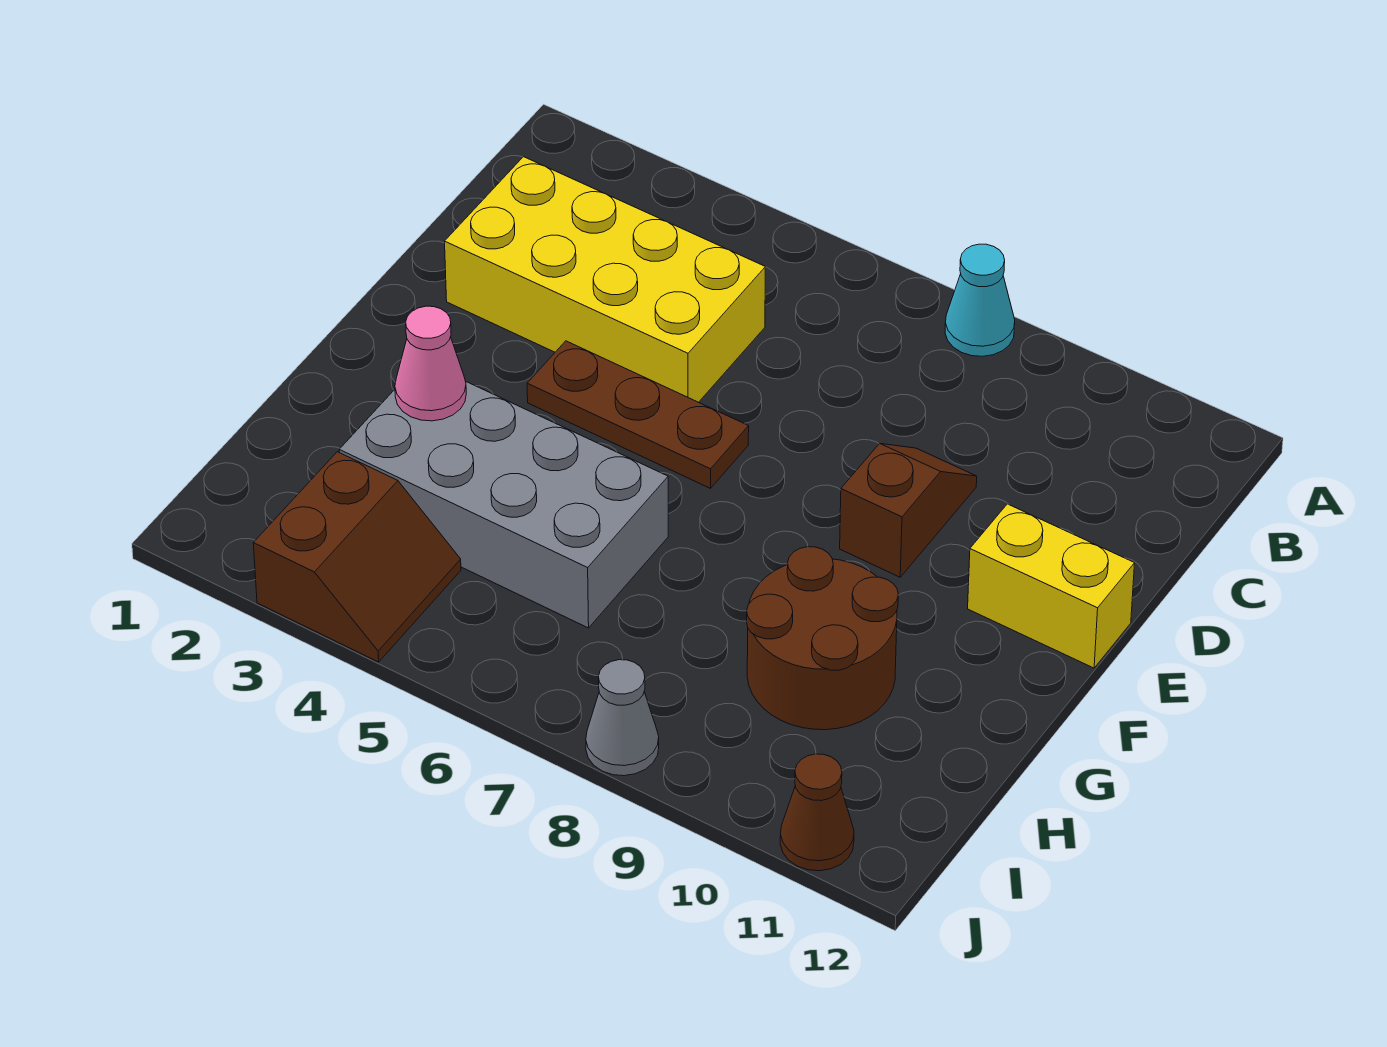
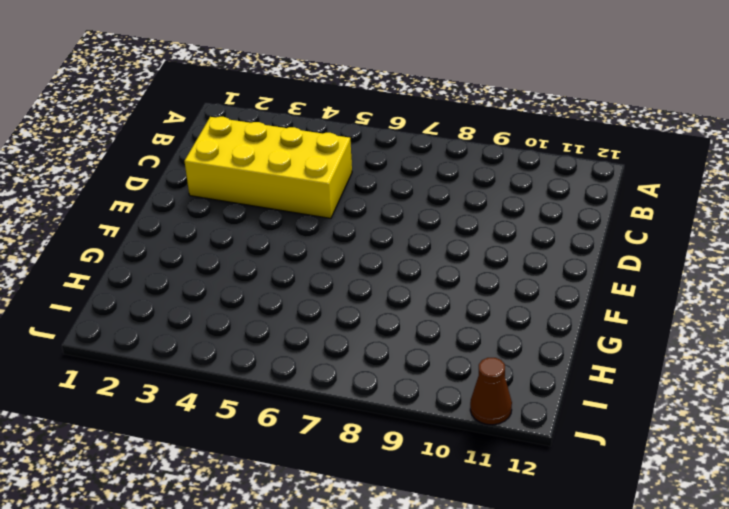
none -> cyan cone A8 level 1
none -> brown slope D9:E9 level 1 top E

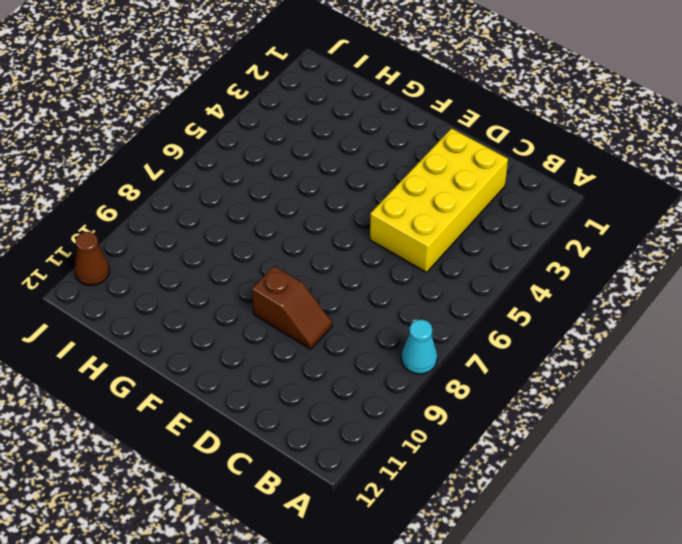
none -> brown plate E4:E6 level 1
none -> yellow brick E11:E12 level 1

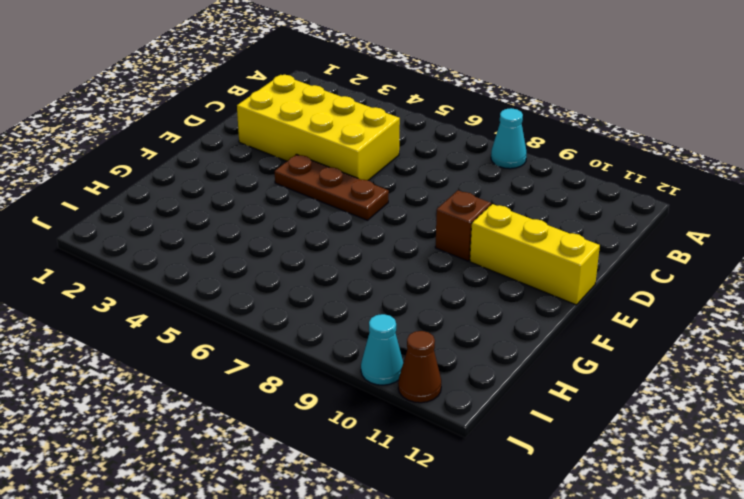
yellow brick E10:E12 level 1 -> yellow brick E11:E12 level 1
cyan cone J10 level 1 -> none
none -> grey brick G3:H6 level 1
none -> brown round brick G9:H10 level 1

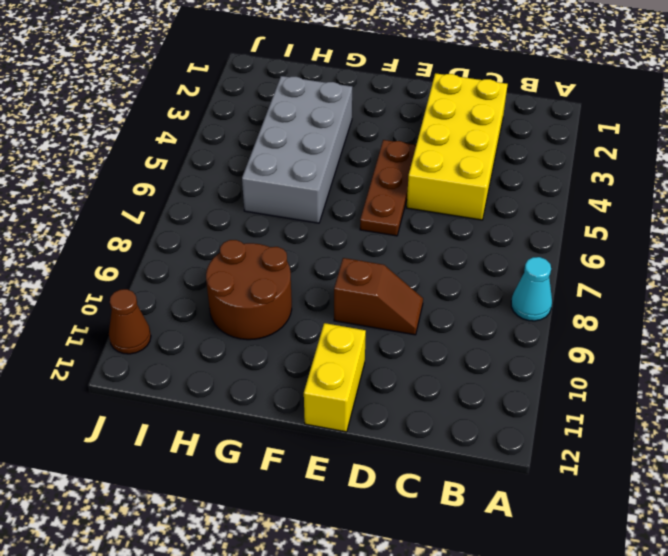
none -> brown slope I3:J4 level 1 top 3
none -> grey cone J8 level 1

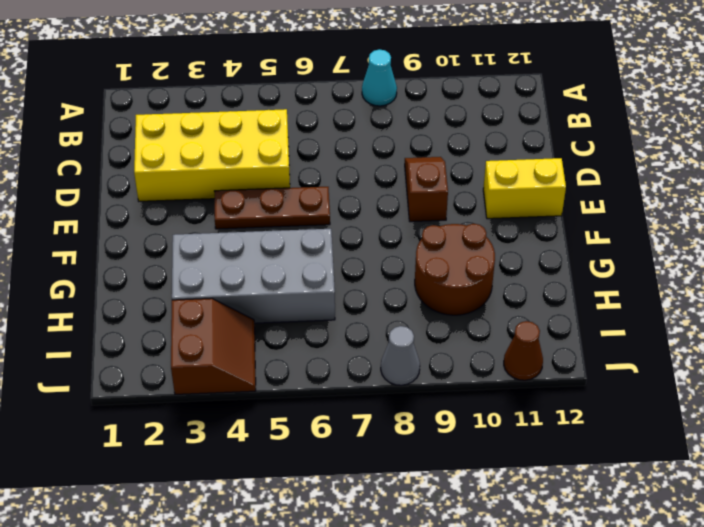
none -> pink cone G3 level 2

